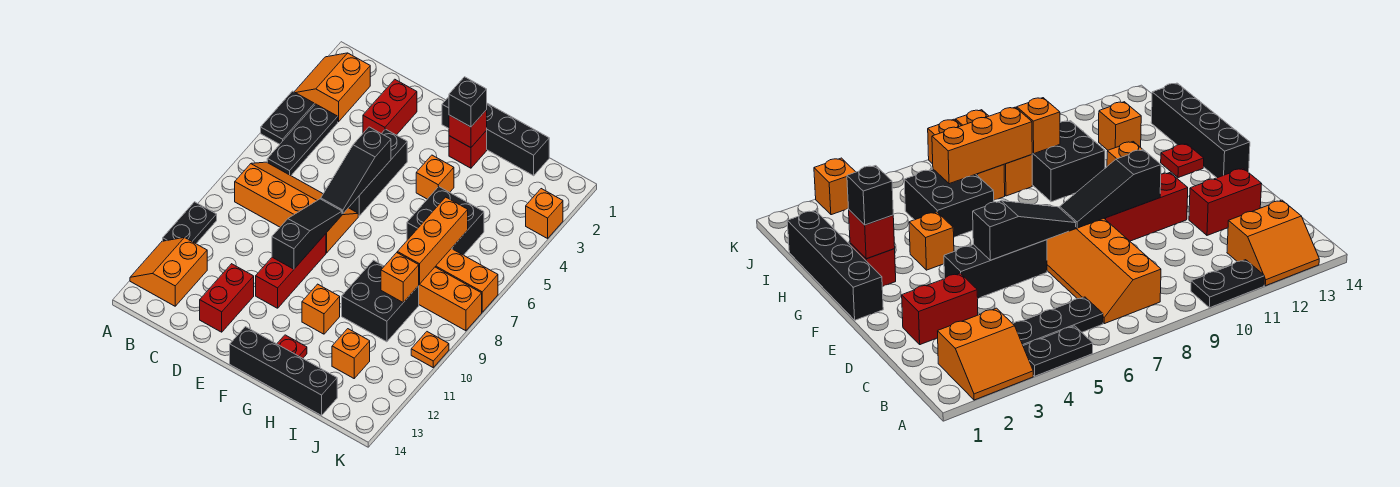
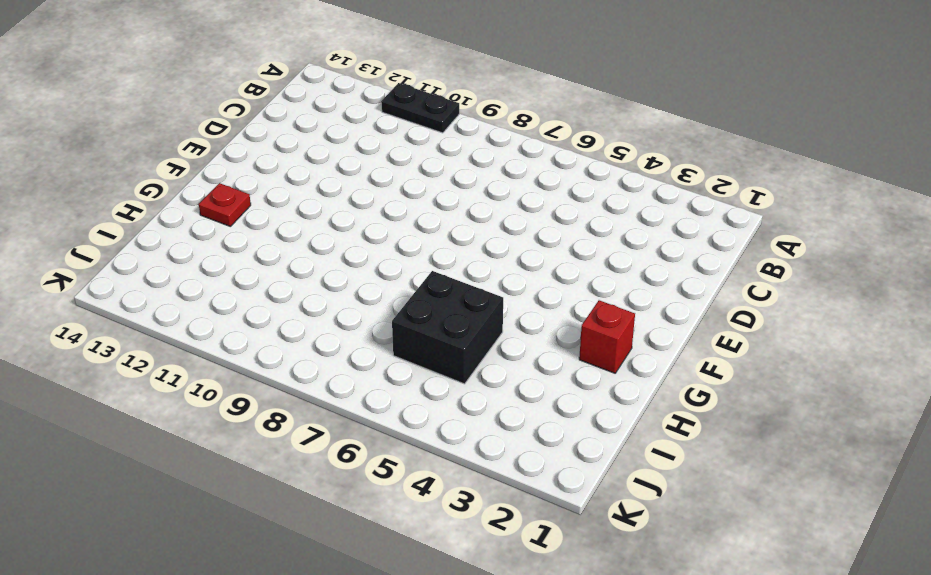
none -> orange slope A2:B3 level 1 top B
none -> black plate A4:A5 level 1
none -> orange slope A12:B13 level 1 top B

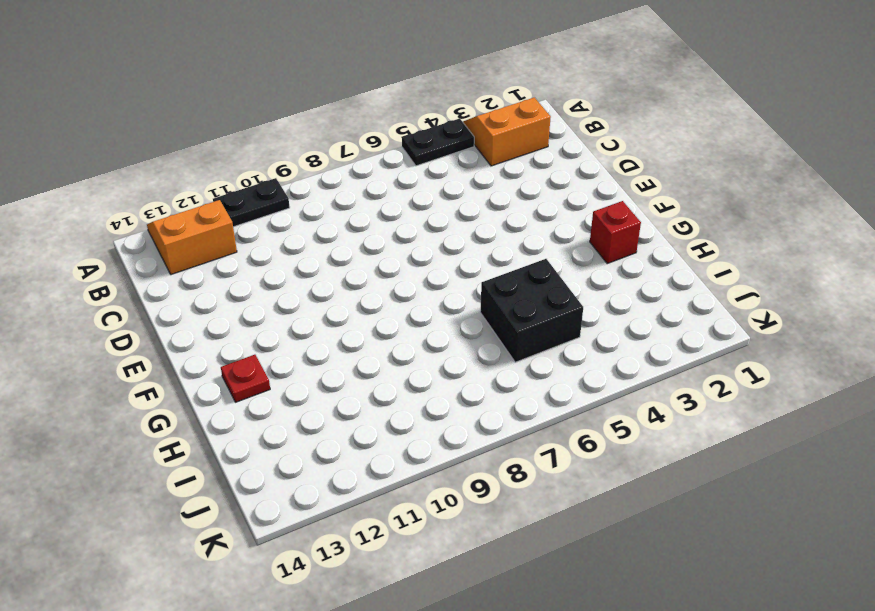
none -> black plate B4:B6 level 1
none -> orange slope B7:E8 level 1 top 8
none -> red brick D2:D3 level 1

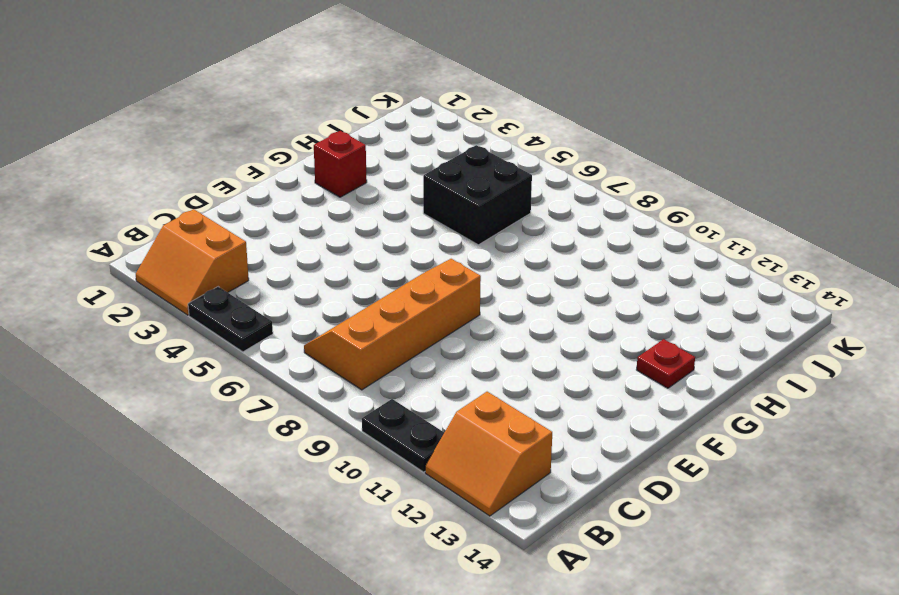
none -> black plate B4:B6 level 1
none -> red brick D2:D3 level 1
none -> red brick D12:D13 level 1

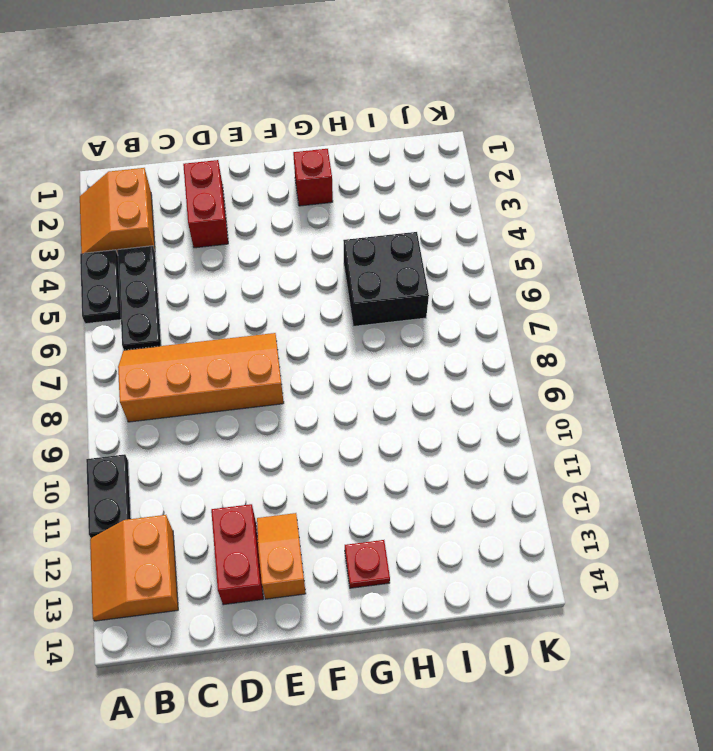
orange slope E12:E13 level 1 top 13 -> none
none -> black brick E4:E6 level 1
none -> red brick E9:E11 level 1
none -> black brick F1:I1 level 1

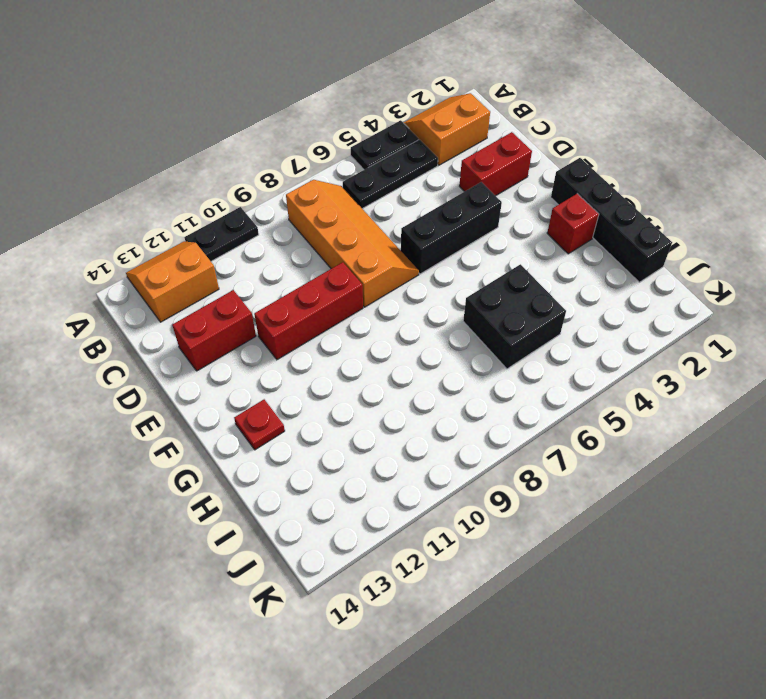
none -> black brick F14:I14 level 1
none -> orange brick G4 level 1
none -> orange brick G11 level 1

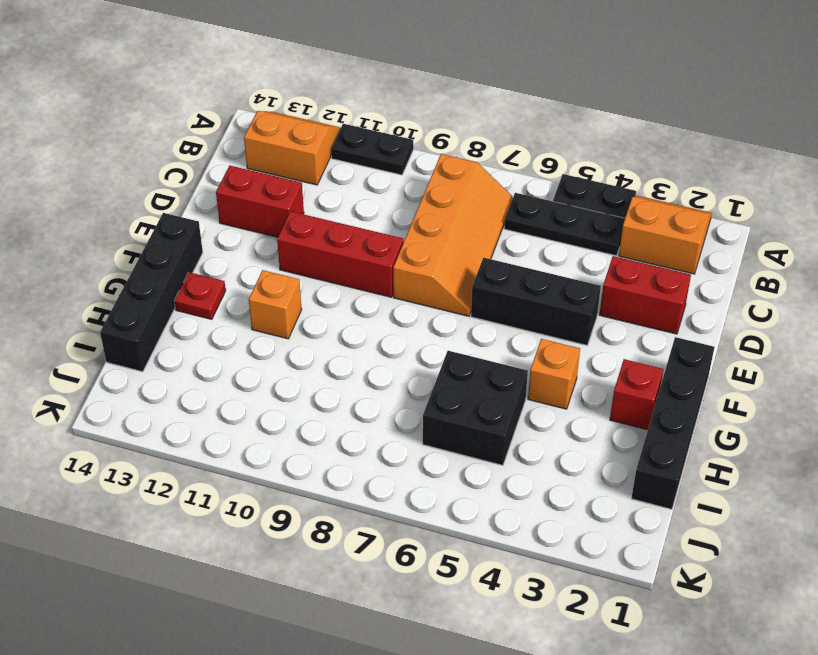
none -> black brick H9:I10 level 1
none -> orange brick I7:K7 level 1
none -> orange brick I8:K8 level 1

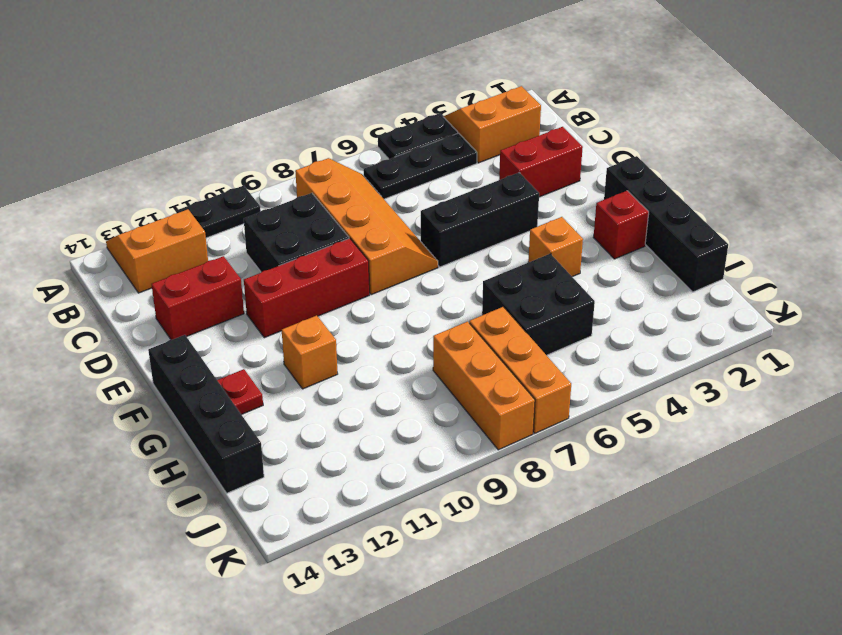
black brick C9:D10 level 1 -> black brick H9:I10 level 1
none -> orange brick I12 level 1
none -> orange brick K3 level 1
none -> orange plate K10 level 1

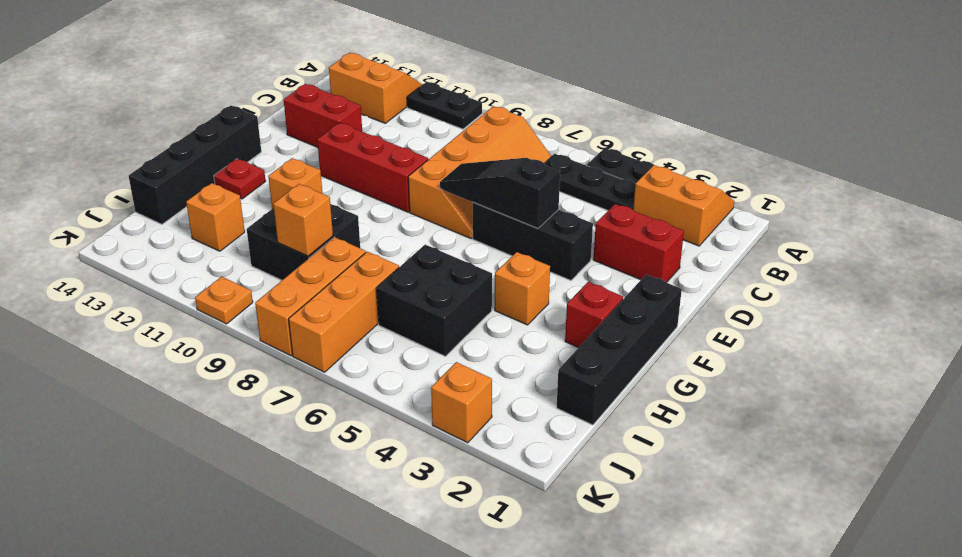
none -> black slope E8:E10 level 2 top 10
none -> red brick G2 level 2
none -> orange brick I6:I8 level 2

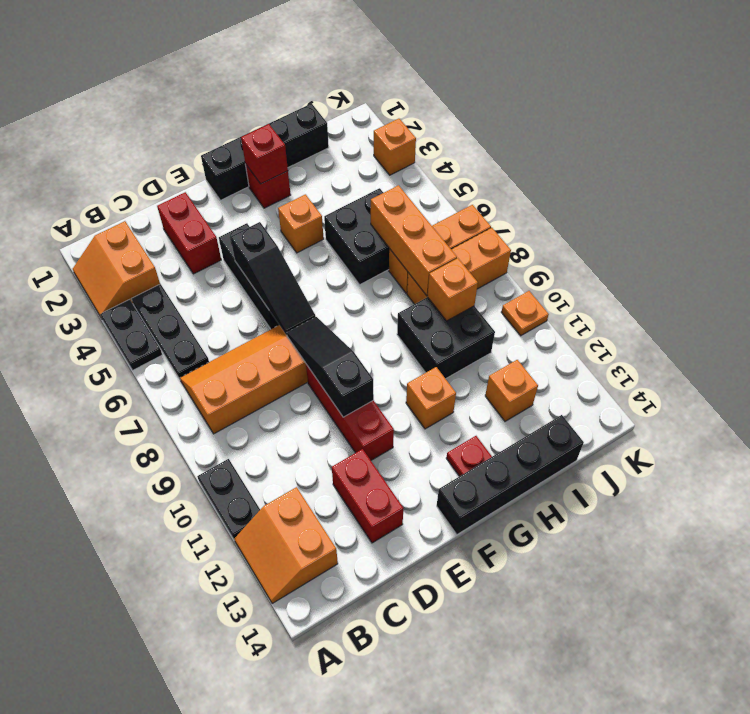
none -> black brick G2 level 3

